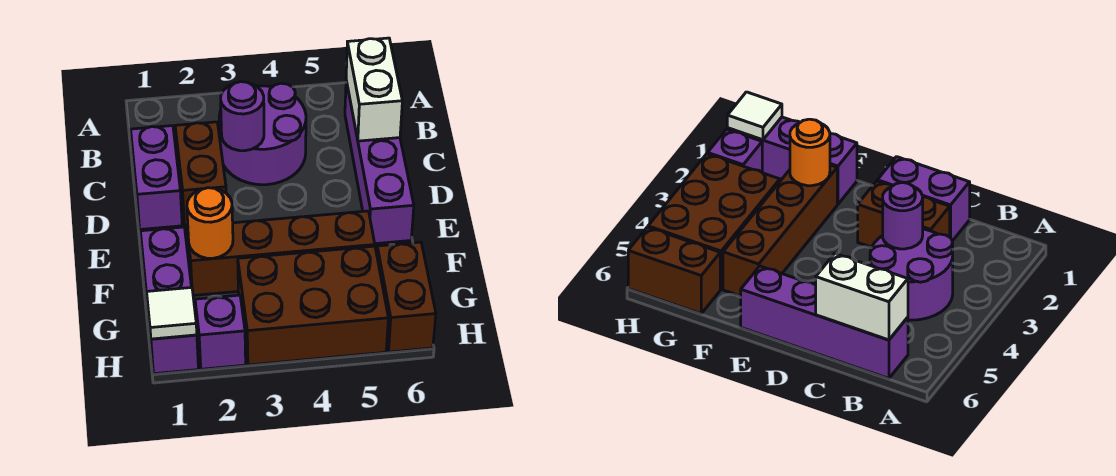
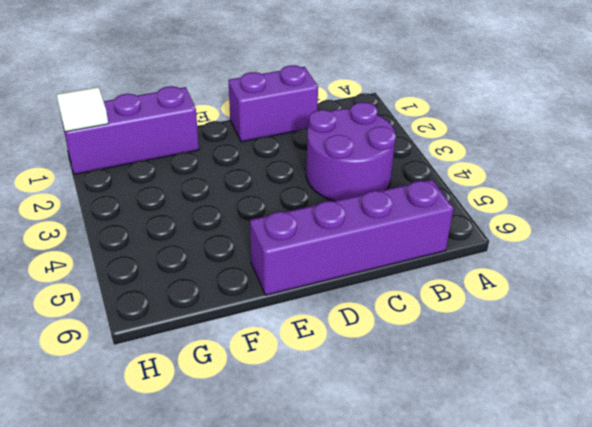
none -> brown brick C2:D2 level 1
none -> brown brick F2:F5 level 1
none -> brown brick G3:H5 level 1

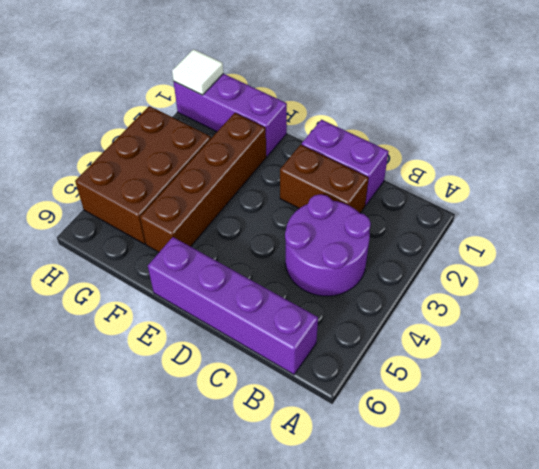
none -> brown brick G6:H6 level 1
none -> purple brick H2 level 1
none -> white brick B6:C6 level 2

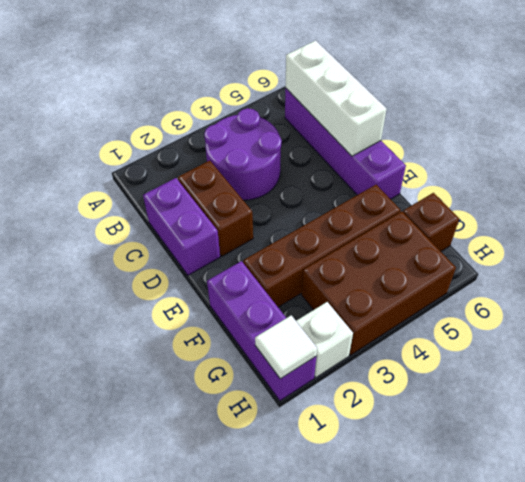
white brick B6:D6 level 2 -> white brick B6:C6 level 2
brown brick G6 level 1 -> brown brick G6:H6 level 1
white brick H2 level 1 -> purple brick H2 level 1
none -> purple round brick C3 level 2
none -> orange round brick F2 level 2

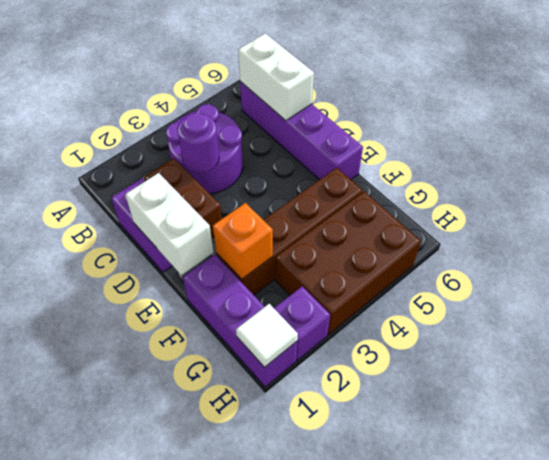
white brick D1:E1 level 2 -> none
orange brick F2 level 2 -> orange round brick F2 level 2
none -> brown brick G6:H6 level 1

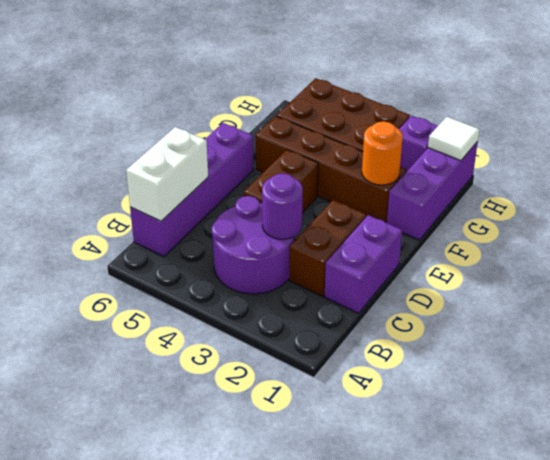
brown brick D4:E4 level 1 -> brown brick G6:H6 level 1

